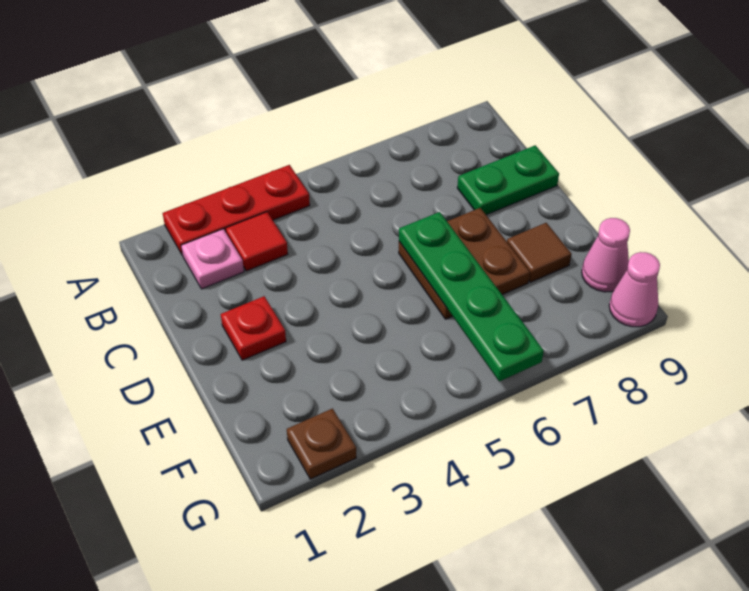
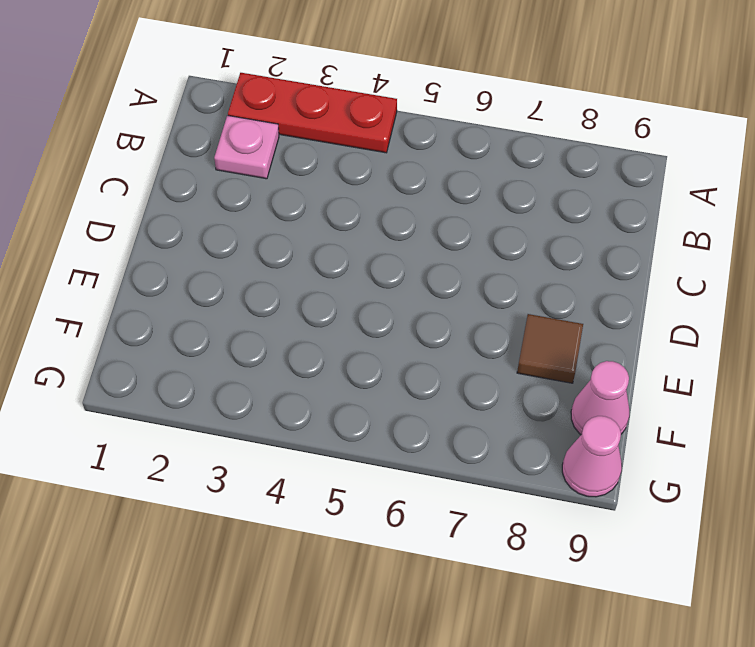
none -> red tile B3 level 1
none -> green plate C8:C9 level 1

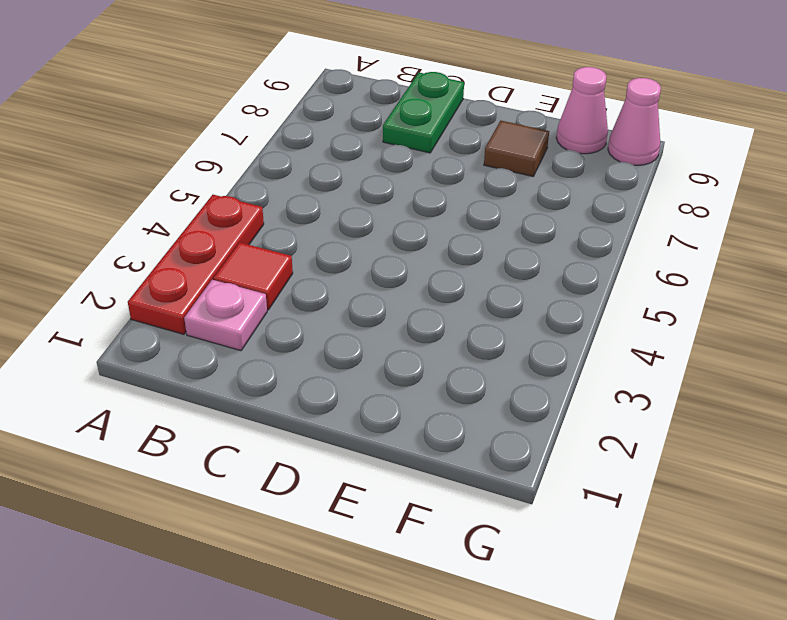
none -> red plate D2 level 1
none -> brown plate D6:E7 level 1

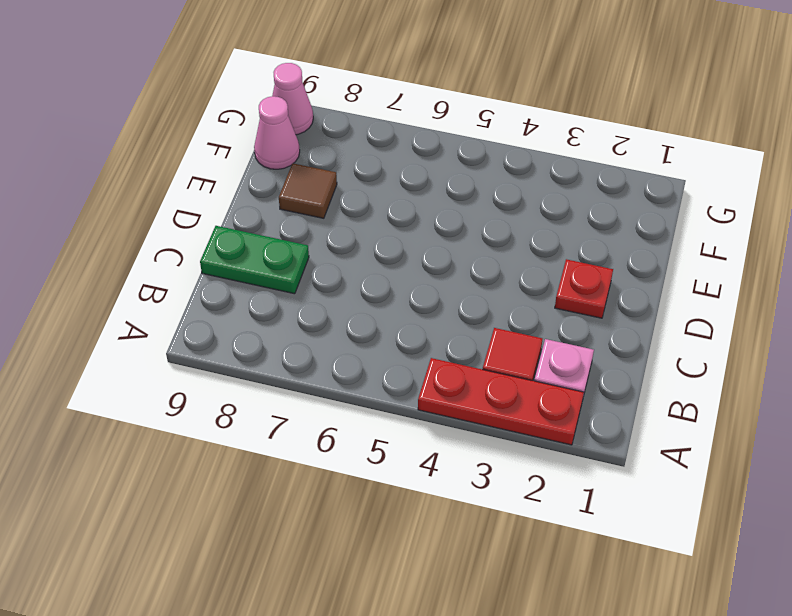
none -> brown plate D6:E7 level 1
none -> brown plate G2 level 1

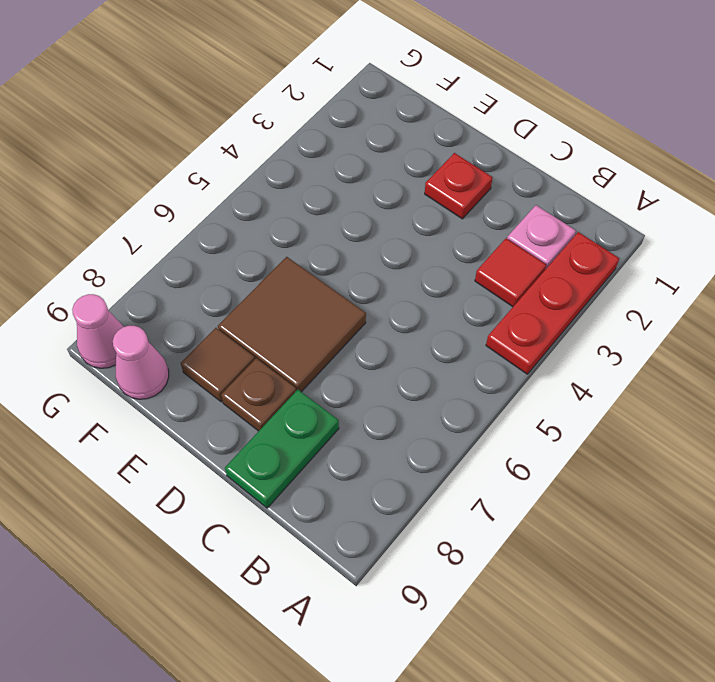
brown tile D6:E7 level 1 -> brown plate D6:E7 level 1
brown plate D8 level 1 -> brown plate G2 level 1
none -> green plate D6:G6 level 2

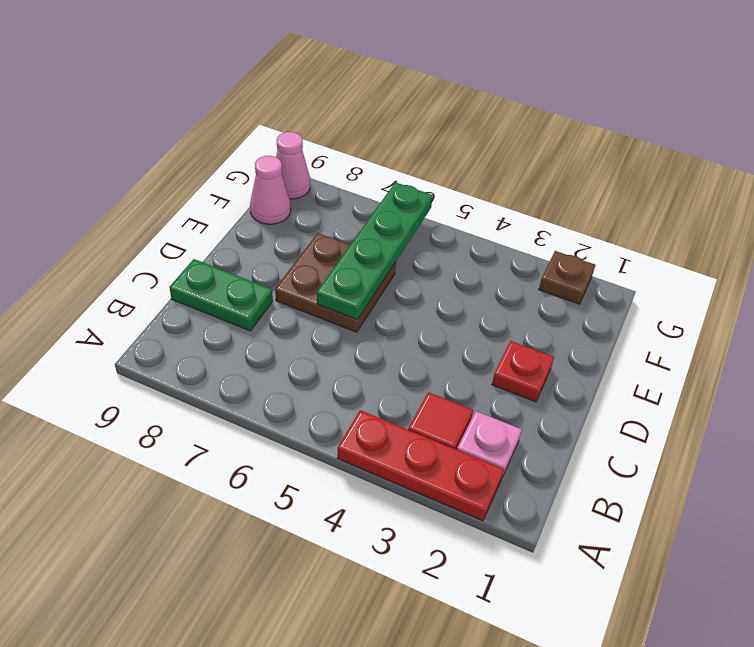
none -> brown tile E8 level 1

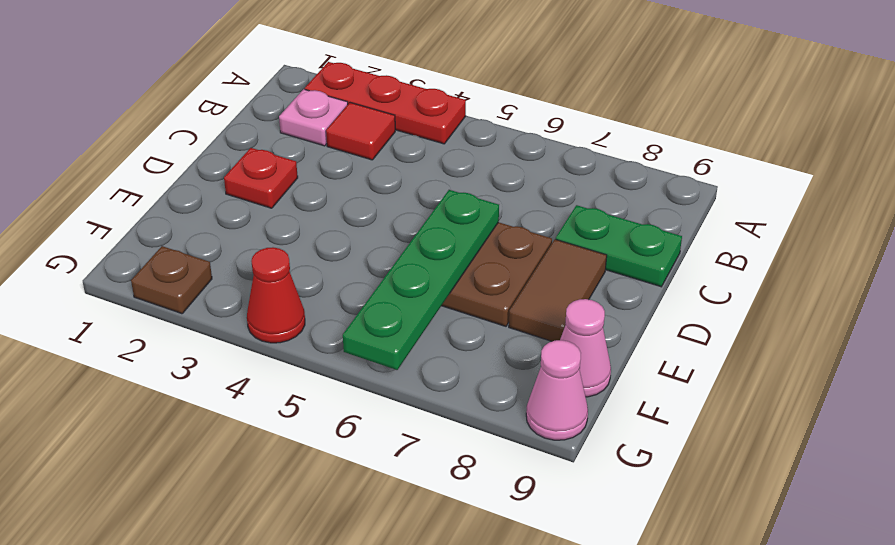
brown tile D8:E8 level 1 -> brown tile E8 level 1
red cone G4 level 1 -> none

